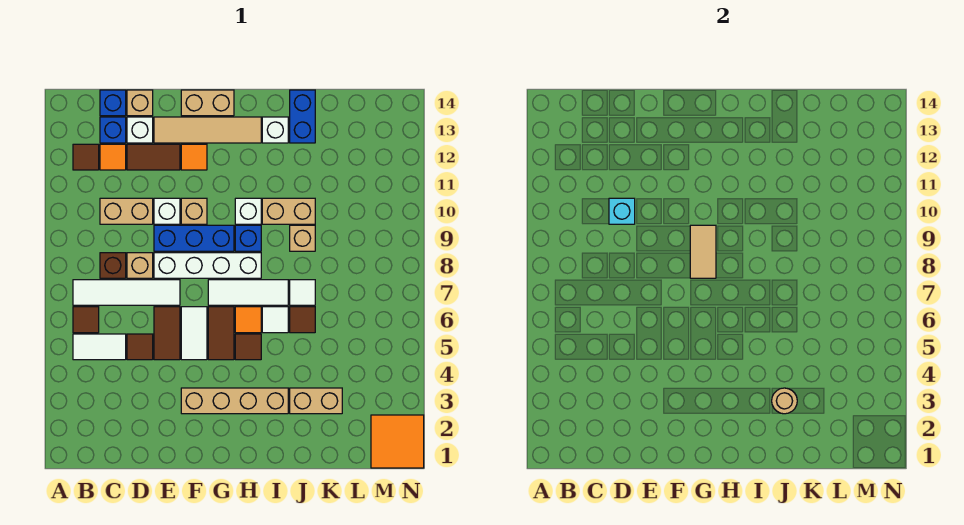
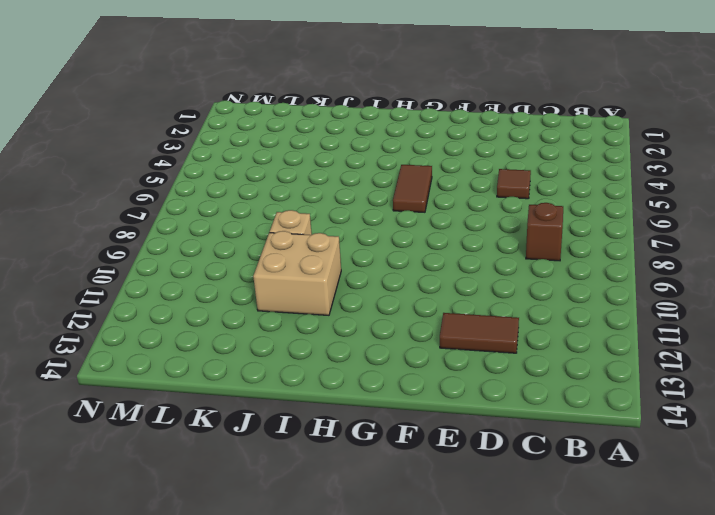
tan brick I10:J11 level 1 -> tan brick I10:J10 level 1
none -> white tile B5:C5 level 1
none -> brown tile B6 level 1
none -> white tile B7:E7 level 1
none -> brown tile B12 level 1

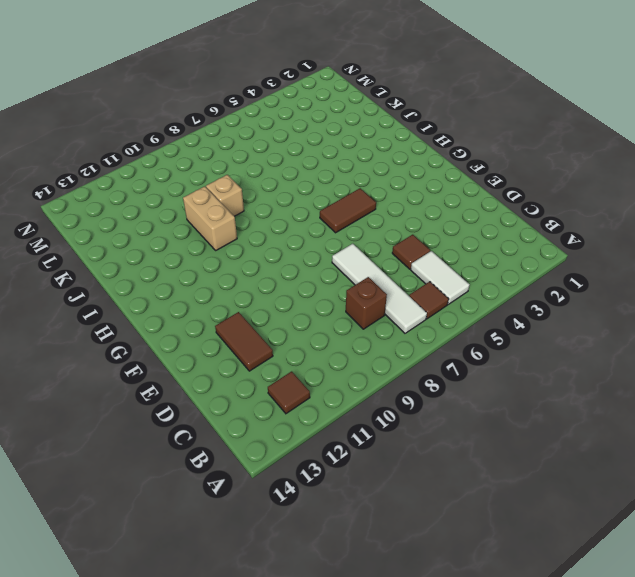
none -> tan brick C10:D10 level 1
none -> orange tile C12 level 1
none -> blue brick C13 level 1
none -> blue brick C14 level 1

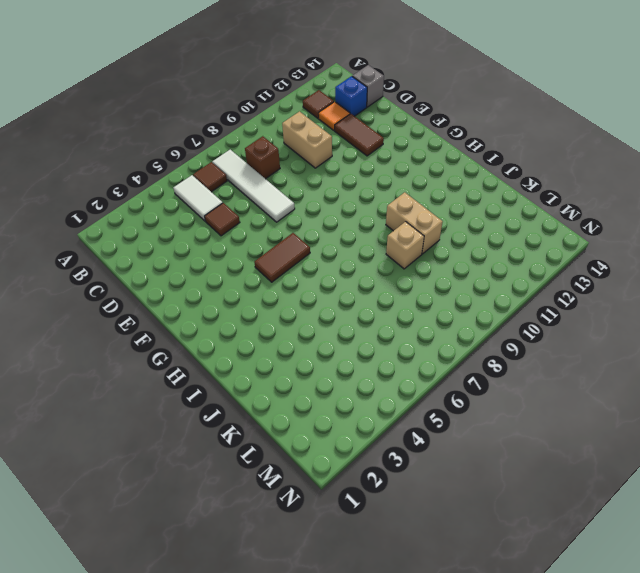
grey brick C14 level 1 -> blue brick C14 level 1
none -> tan brick D8 level 1
none -> white brick D13 level 1
none -> tan brick D14 level 1
none -> brown tile E5:E6 level 1

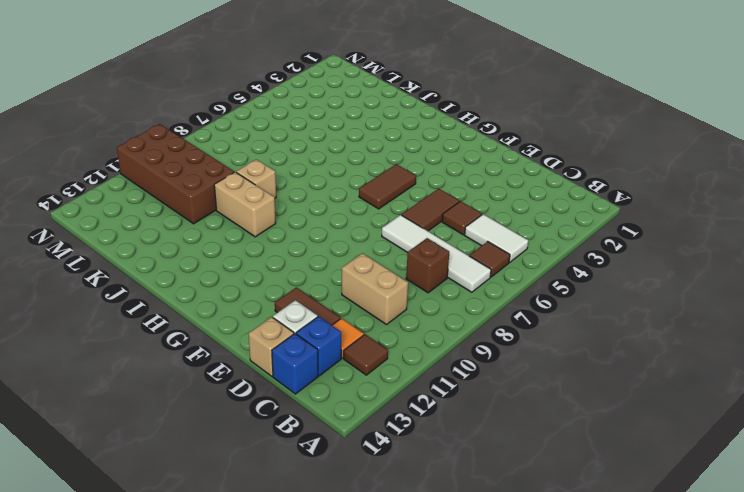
brown brick K10:N11 level 1 -> none
none -> tan brick D8 level 1
none -> white brick E8:H8 level 1
none -> blue brick E9:G9 level 1
none -> white brick E10 level 1

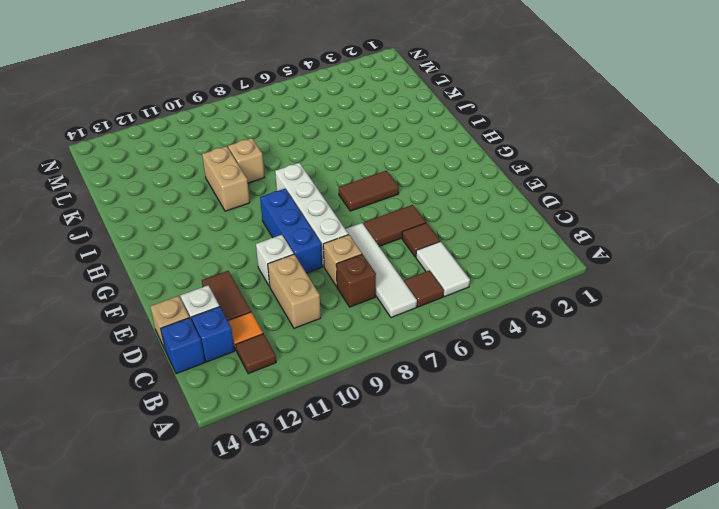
none -> tan tile E13:H13 level 1
none -> tan brick F3:I3 level 1
none -> white tile F5:F6 level 1
none -> tan brick F10 level 1

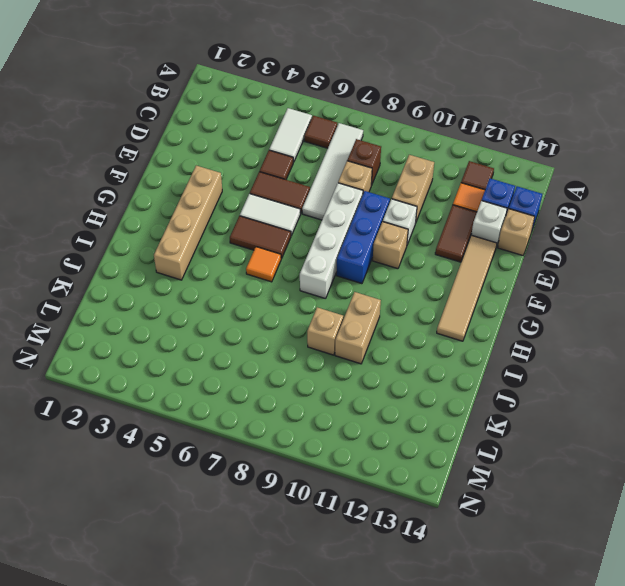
none -> orange tile F12 level 1
none -> tan brick F14:G14 level 1
none -> white tile G7:I7 level 1
none -> brown tile H5 level 1

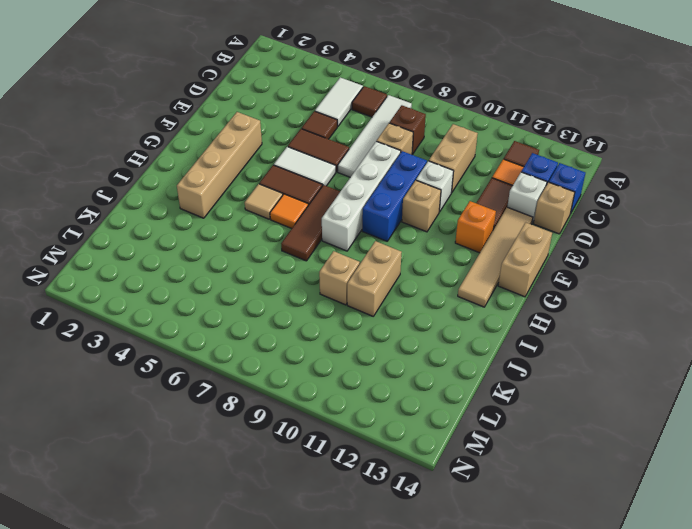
orange brick F12 level 1 -> orange tile F12 level 1
brown tile G7:I7 level 1 -> white tile G7:I7 level 1
tan tile H5 level 1 -> brown tile H5 level 1
none -> blue brick H9 level 1
none -> white brick H10 level 1
none -> white tile I6 level 1
none -> white brick I13 level 1

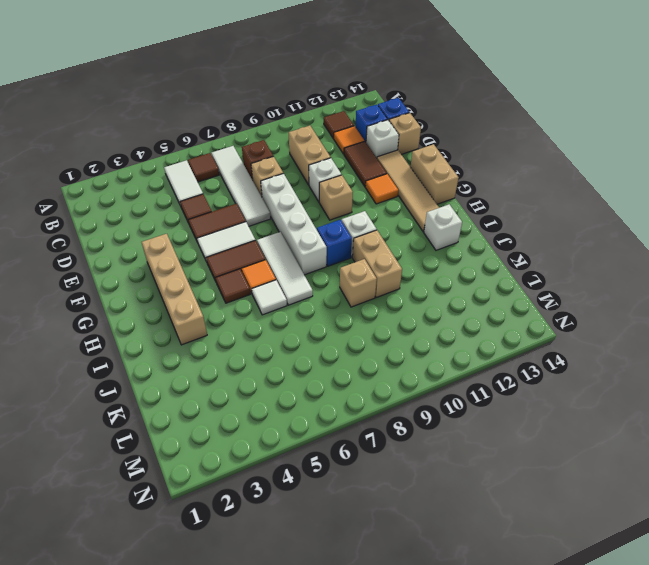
none -> blue brick E9:G9 level 1
none -> tan brick J3:K3 level 1
none -> brown tile J6 level 1
none -> white tile J7 level 1

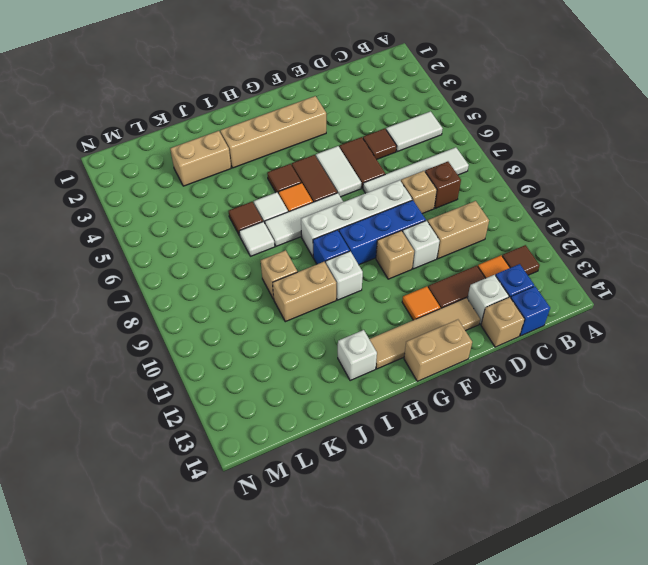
none -> brown tile B6 level 1
none -> blue brick J13:J14 level 1
none -> orange tile M1:N2 level 1
none -> cyan brick D10 level 2

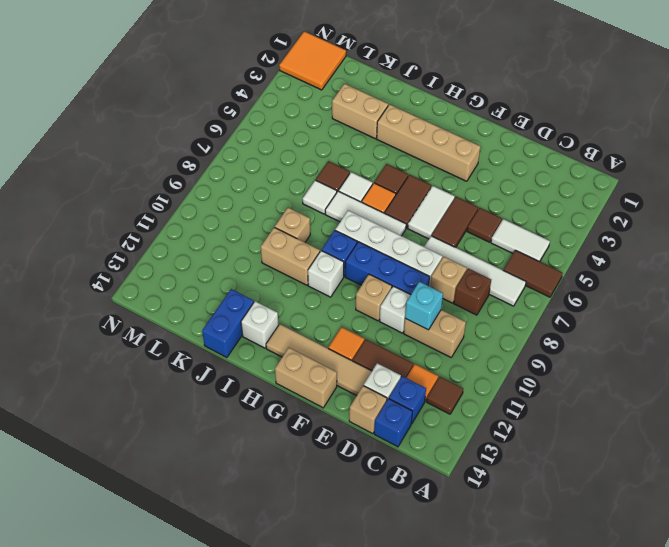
brown tile A6:B6 level 1 -> brown tile B6 level 1
none -> tan tile G8:G9 level 2
none -> tan round brick J3 level 2

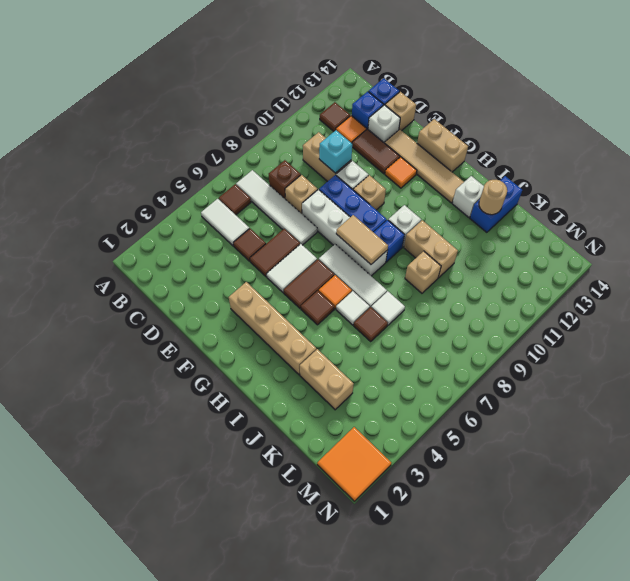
tan tile G8:H8 level 2 -> tan tile G8:G9 level 2
tan round brick J13 level 2 -> tan round brick J3 level 2

